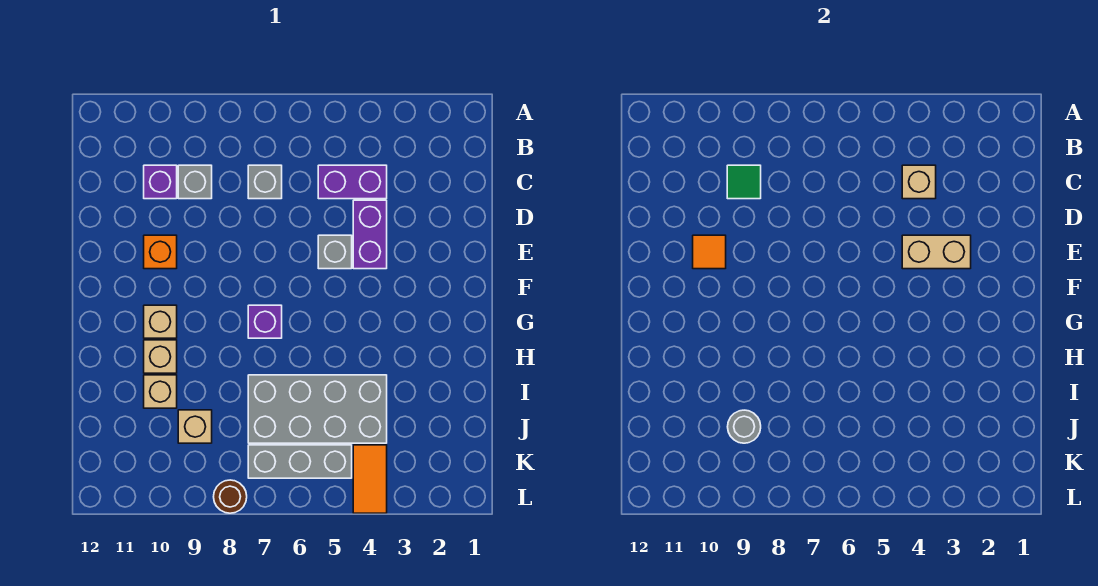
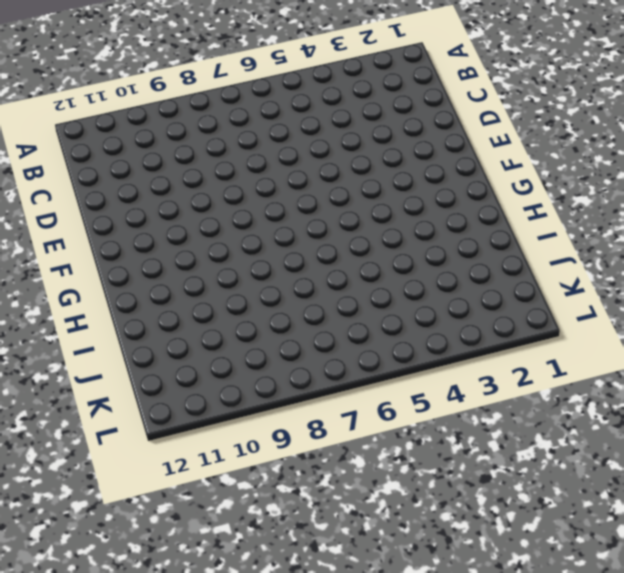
none -> purple brick C4:C5 level 1
none -> grey brick C7 level 1
none -> grey brick C9 level 1

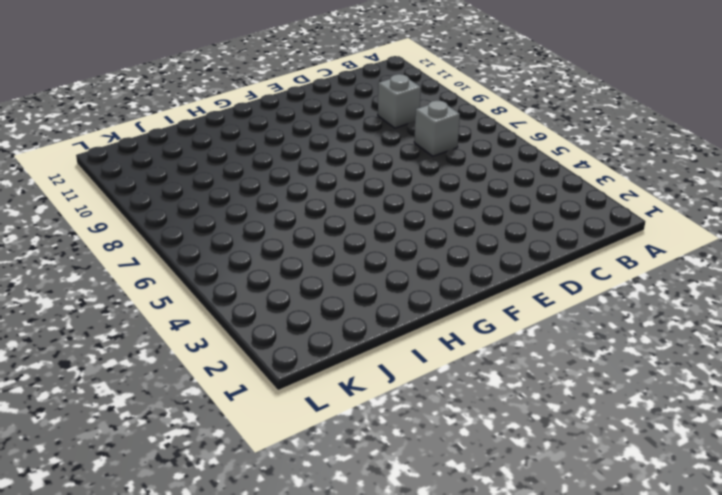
none -> purple brick C4:C5 level 1
none -> purple brick C10 level 1
none -> purple brick D4:E4 level 1

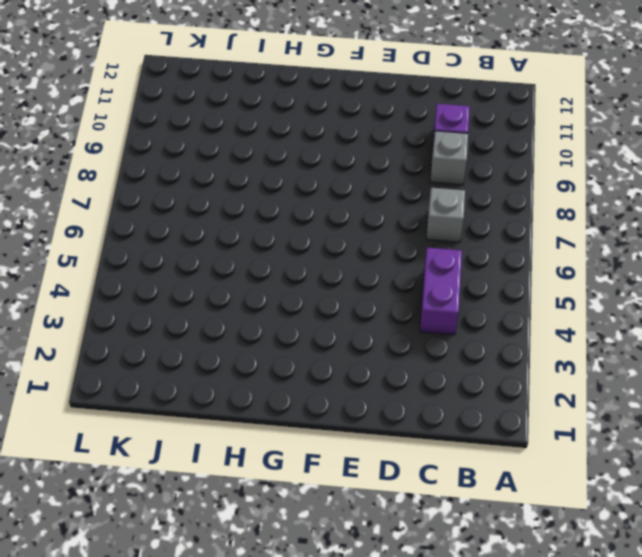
none -> purple brick D4:E4 level 1
none -> grey brick E5 level 1
none -> orange brick E10 level 1

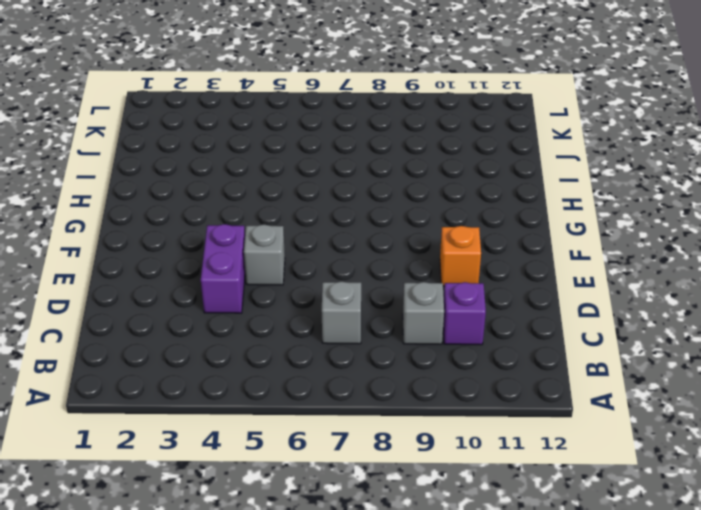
none -> purple brick C4:C5 level 1
none -> purple brick G7 level 1
none -> tan brick G10 level 1

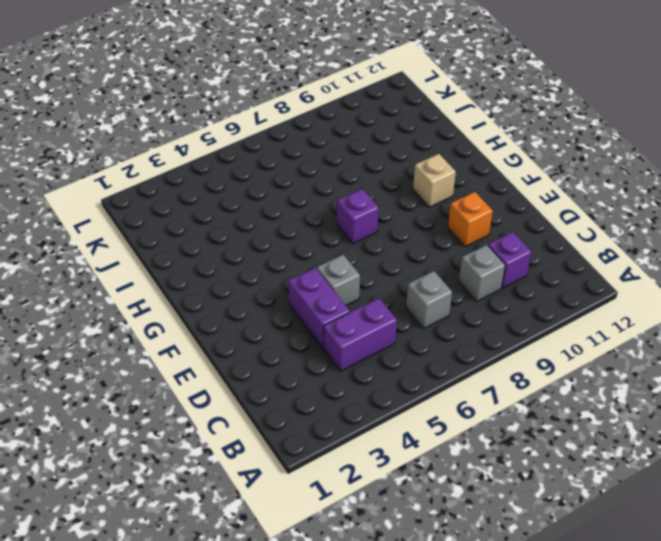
none -> tan brick H10 level 1
none -> grey brick I4:J7 level 1
none -> tan brick I10 level 1

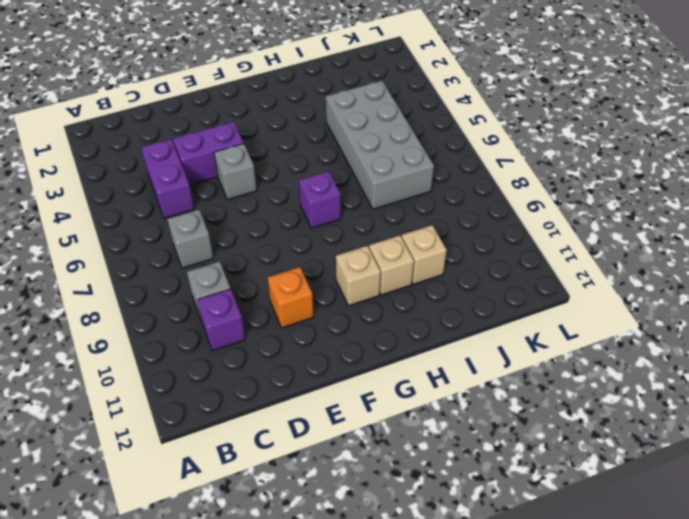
none -> tan brick J9 level 1
none -> orange tile K4:L4 level 1
none -> grey brick K5:K7 level 1

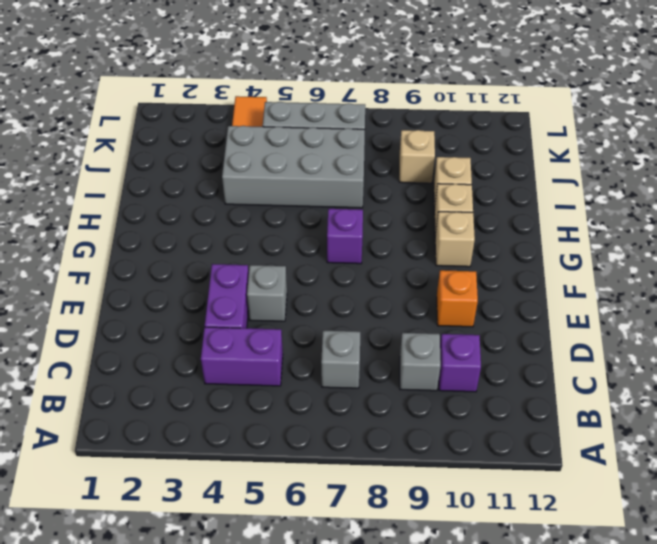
none -> brown round brick L8 level 1
none -> tan brick C4 level 2
none -> green tile C9 level 2

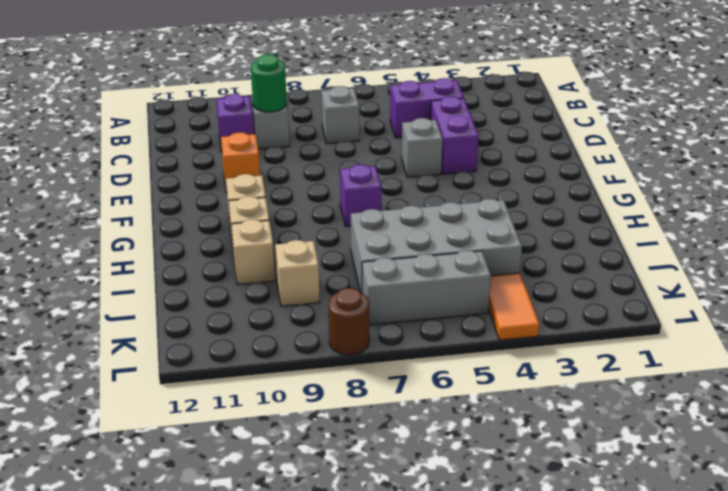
green round brick C9 level 2 -> green tile C9 level 2
none -> tan brick C4 level 2
none -> tan brick E3:E4 level 2
none -> orange tile E10 level 2

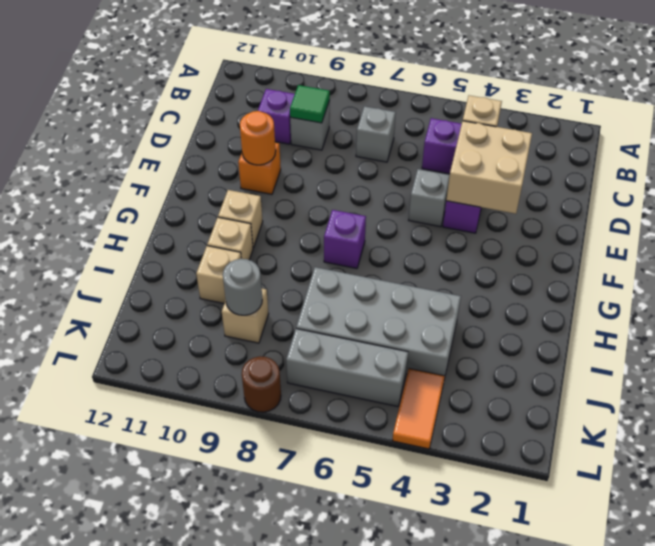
tan brick D3:E4 level 2 -> tan brick E3:E4 level 2
orange round brick E10 level 2 -> orange tile E10 level 2

